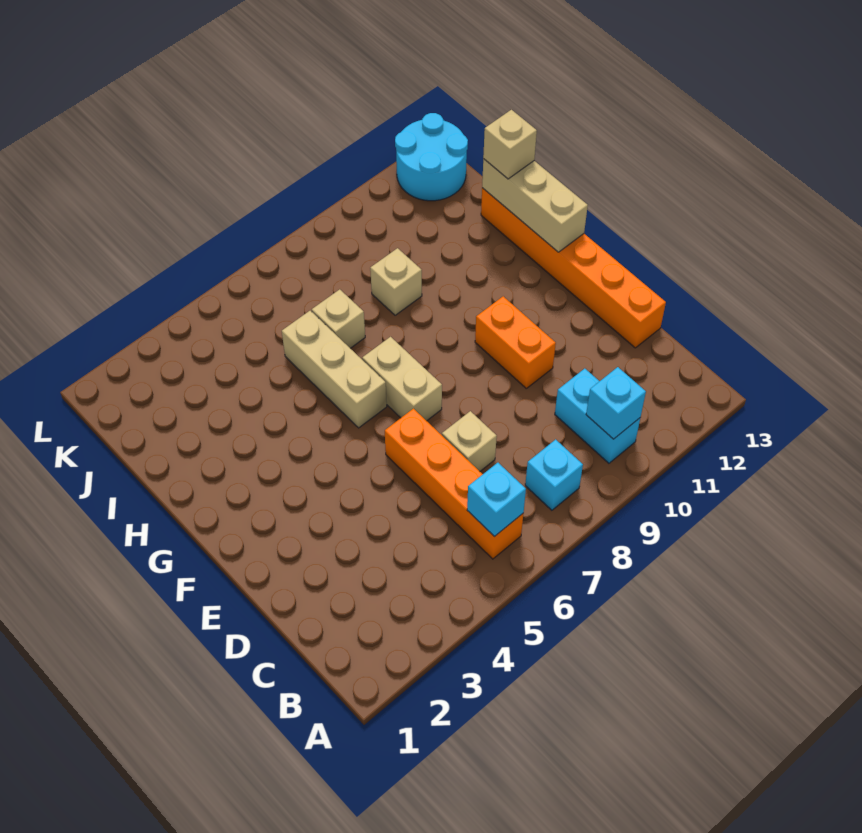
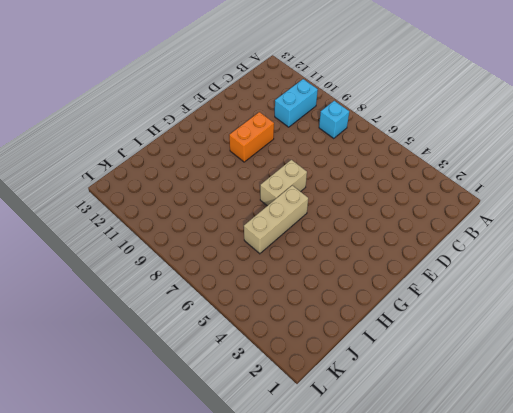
none -> orange brick B6:E6 level 1
none -> tan brick D7 level 1
none -> orange brick D13:I13 level 1

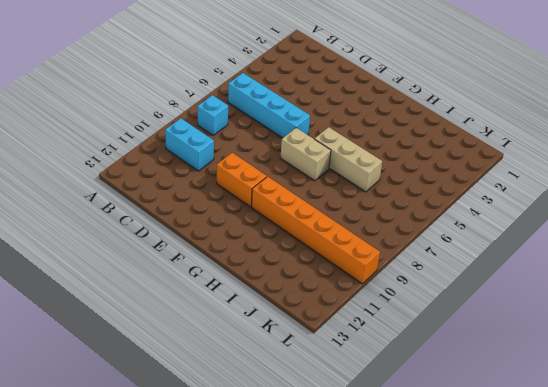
cyan brick B6:E6 level 1 -> orange brick B6:E6 level 1
orange brick G10:L10 level 1 -> orange brick D13:I13 level 1
none -> tan brick D7 level 1
none -> tan brick I7 level 1
none -> tan brick I9 level 1

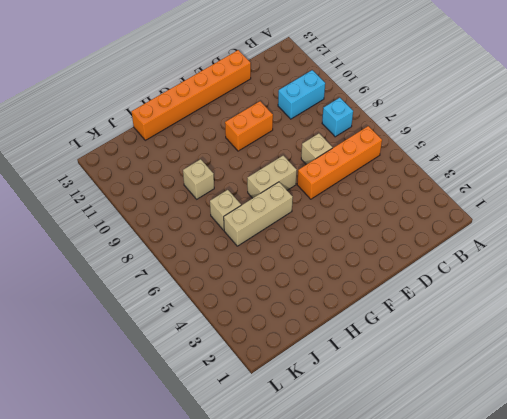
none -> cyan round brick K12:L13 level 1
none -> cyan brick B6 level 2
none -> cyan brick B10 level 2

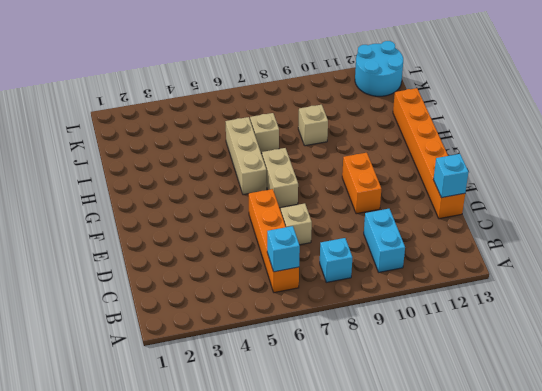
cyan brick D13 level 2 -> cyan brick B10 level 2
none -> tan brick G13:I13 level 2
none -> tan brick I13 level 3

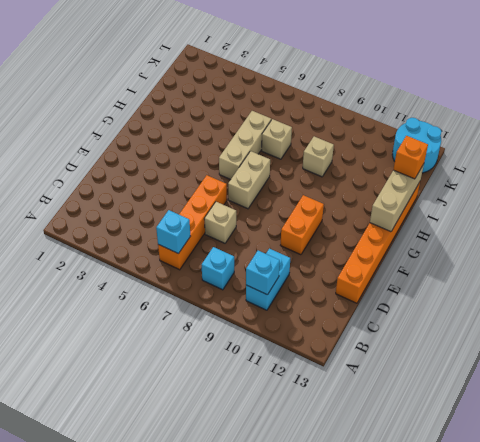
orange brick I13 level 3 -> tan brick I13 level 3

